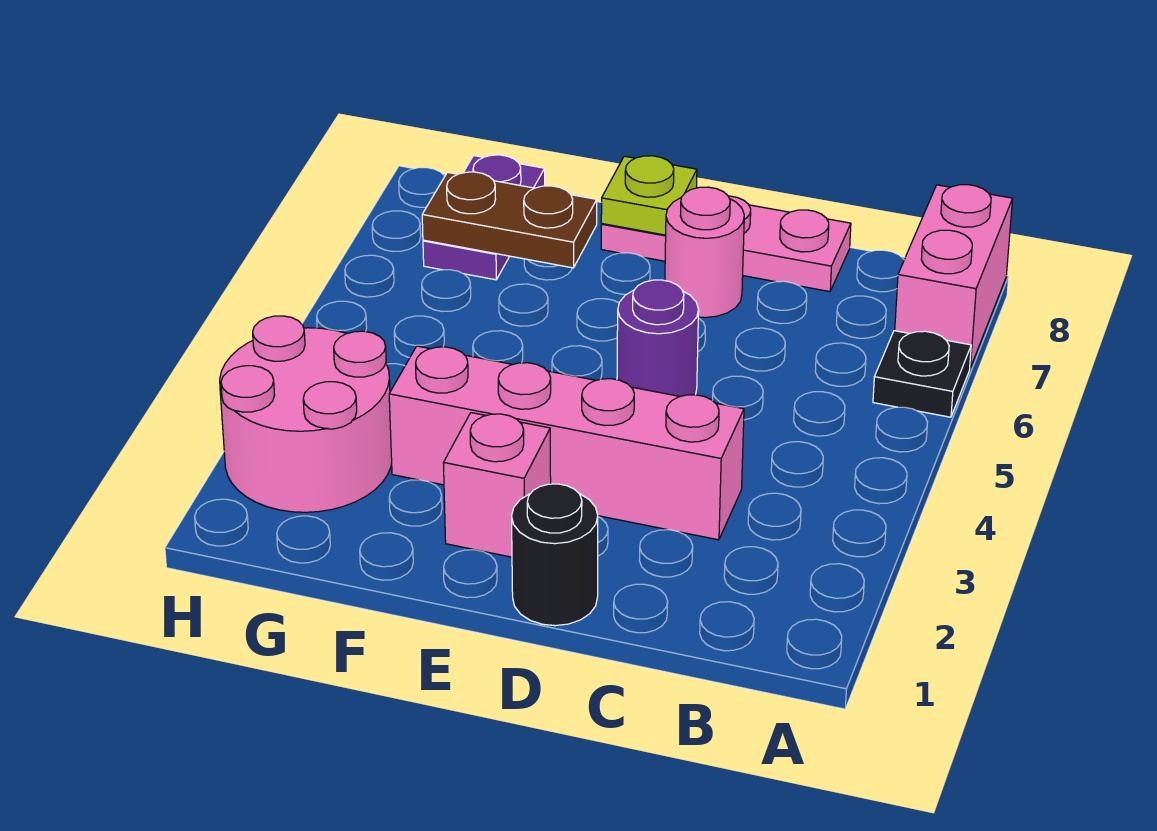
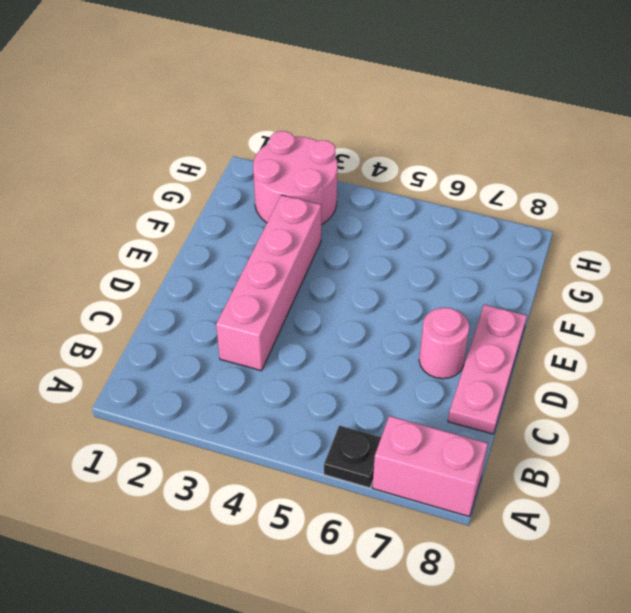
none -> black round brick D1 level 1
none -> purple round brick D5 level 1
none -> pink brick E2 level 1

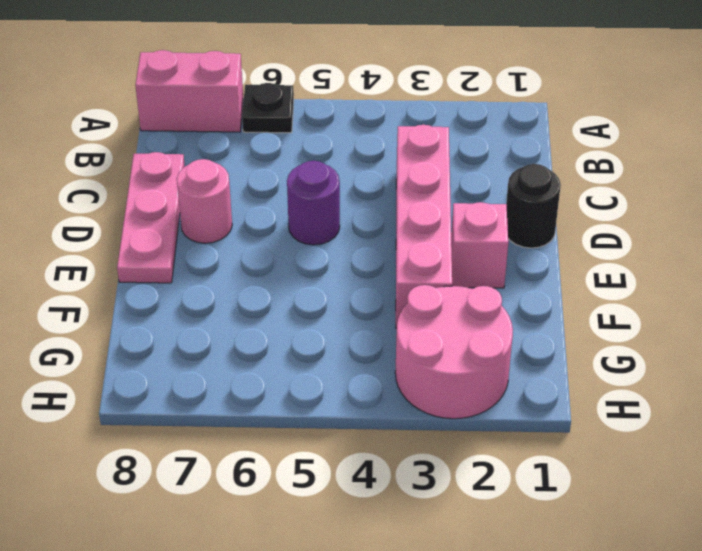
none -> purple plate G7:G8 level 1
none -> lime plate E8 level 2
none -> brown plate F7:G7 level 2

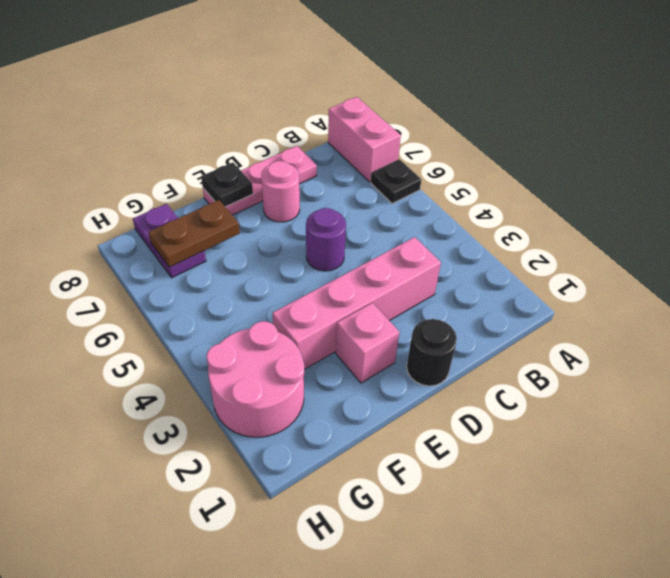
black plate E8 level 2 -> lime plate E8 level 2

